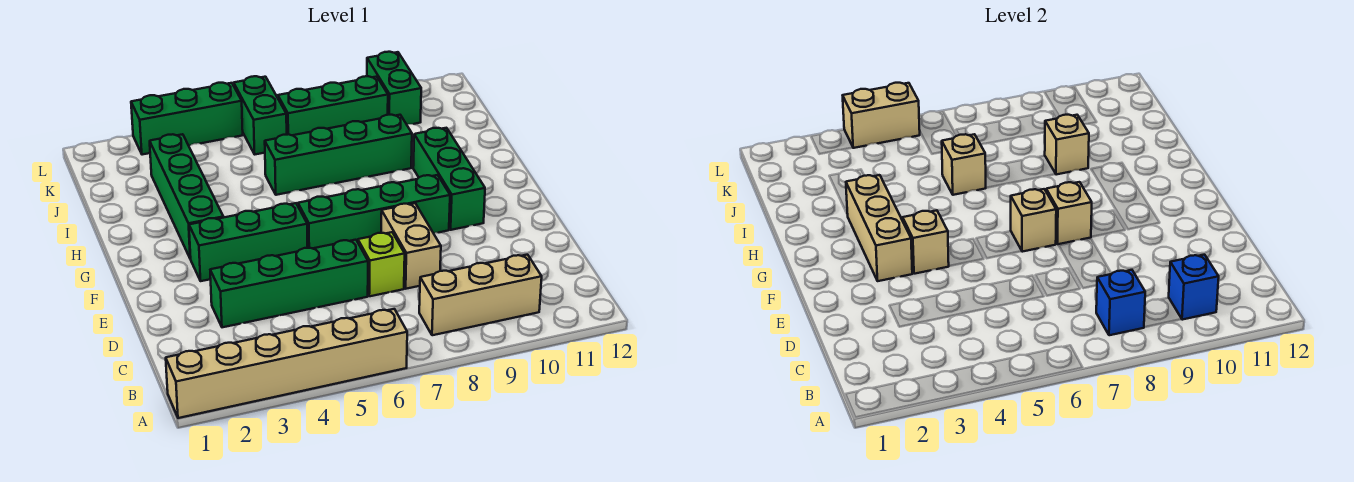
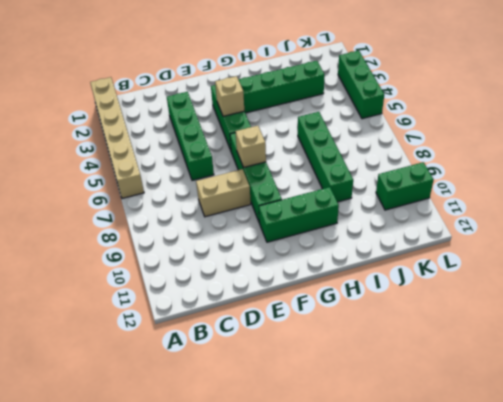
none -> tan brick B8:B10 level 1
none -> lime brick D7 level 1
none -> green brick K6:L6 level 1

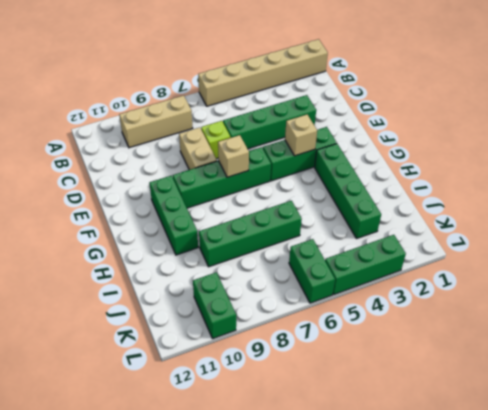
none -> green brick K7:K9 level 1
none -> blue brick B8 level 2
none -> blue brick B10 level 2

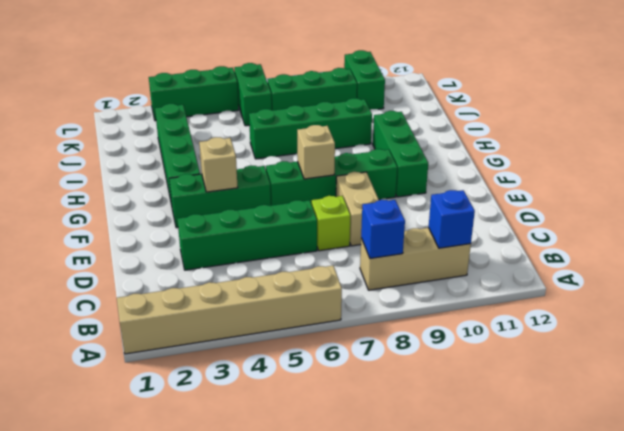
none -> tan brick F3:H3 level 2
none -> tan brick F8 level 2
none -> tan brick I6 level 2

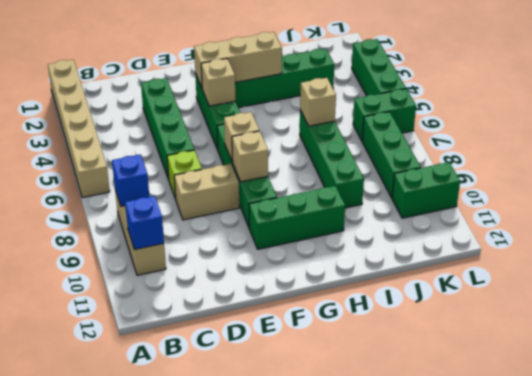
none -> tan brick I9 level 2
none -> tan brick L4:L5 level 2

